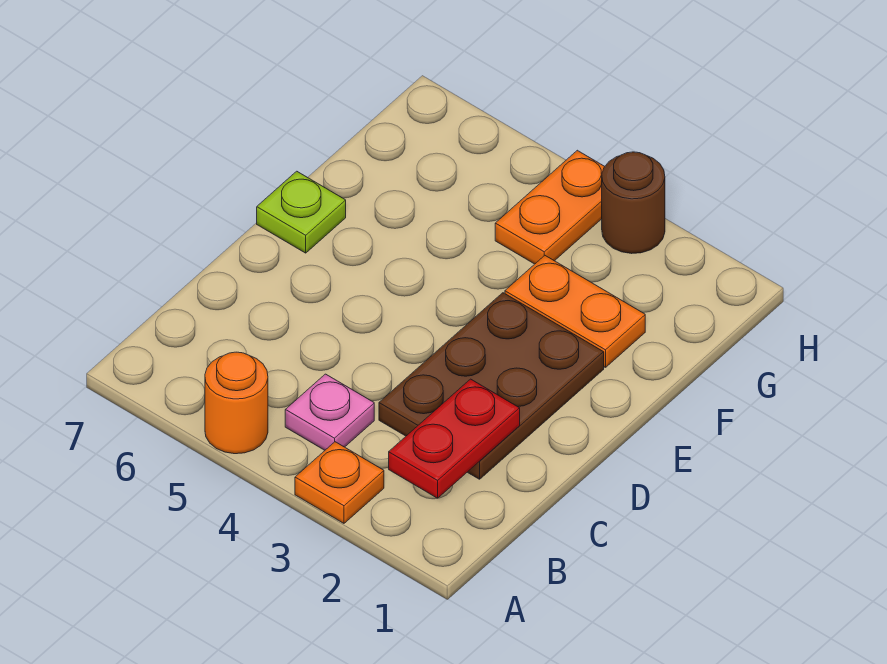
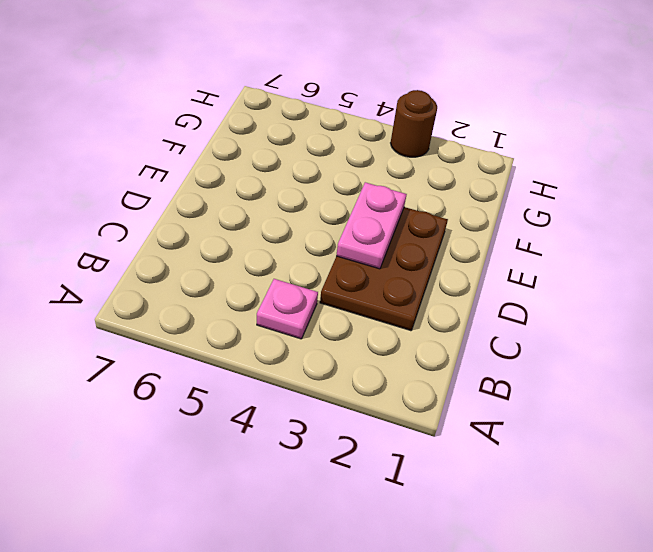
pink plate D3:E3 level 2 -> none
none -> orange plate A3 level 1
none -> orange round brick A5 level 1

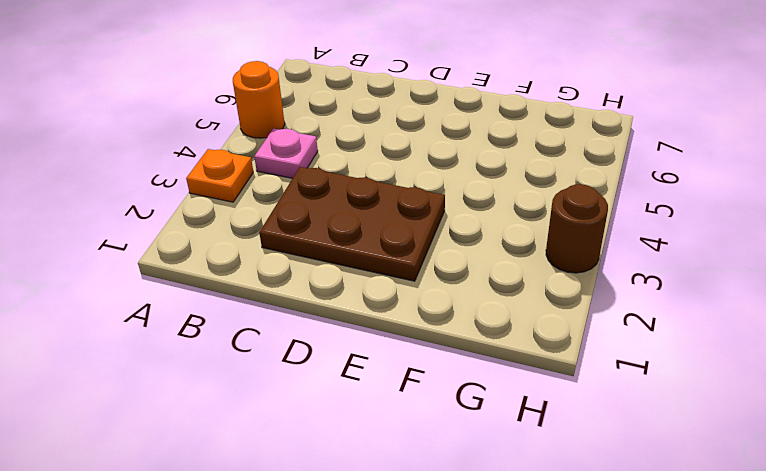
none -> lime plate E7 level 1
none -> orange plate F2:F3 level 1

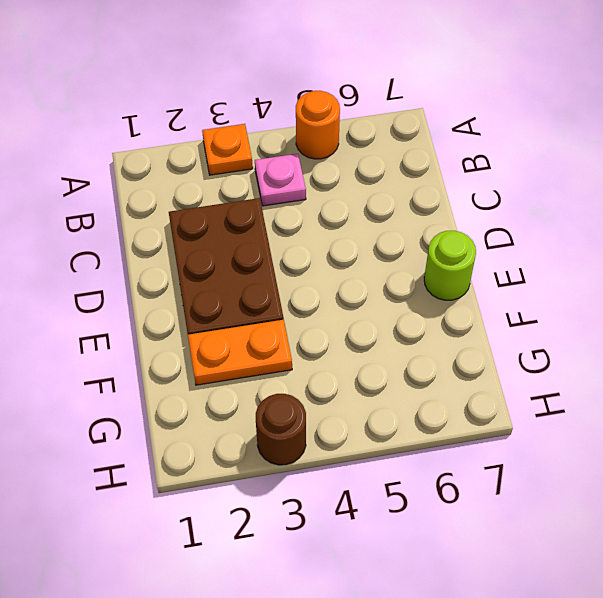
lime round brick E7 level 1 -> lime plate E7 level 1
none -> orange plate G4:H4 level 1
none -> red plate B2:C2 level 2

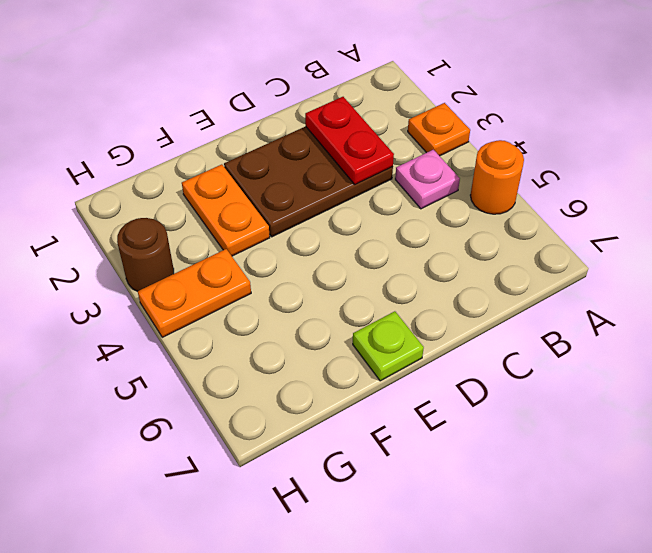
red plate C2:C3 level 2 -> red plate B2:C2 level 2

